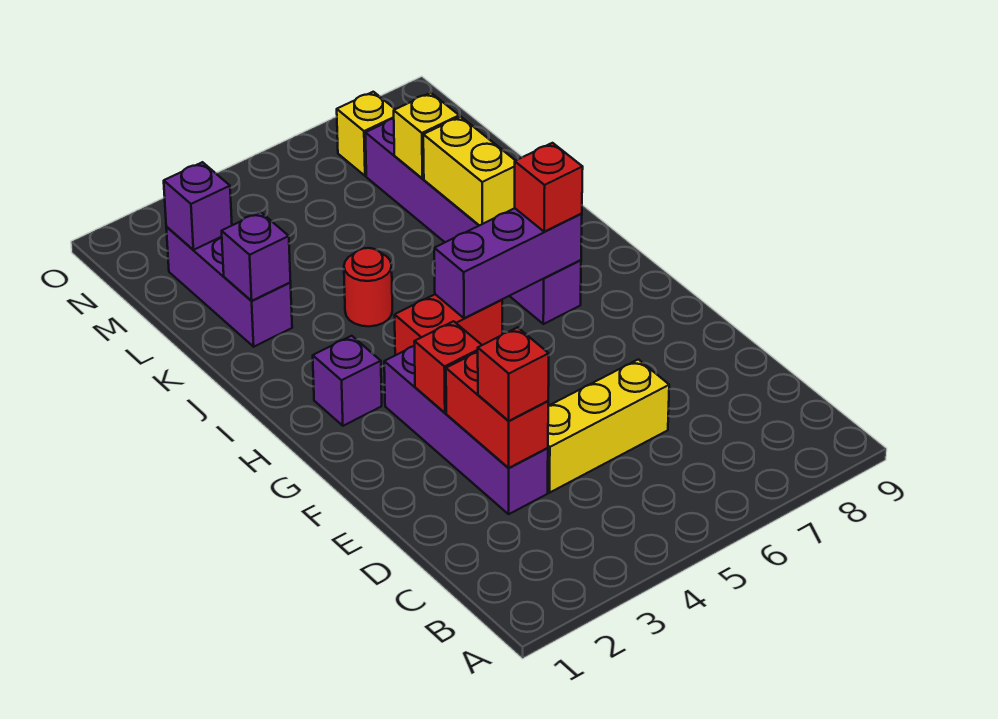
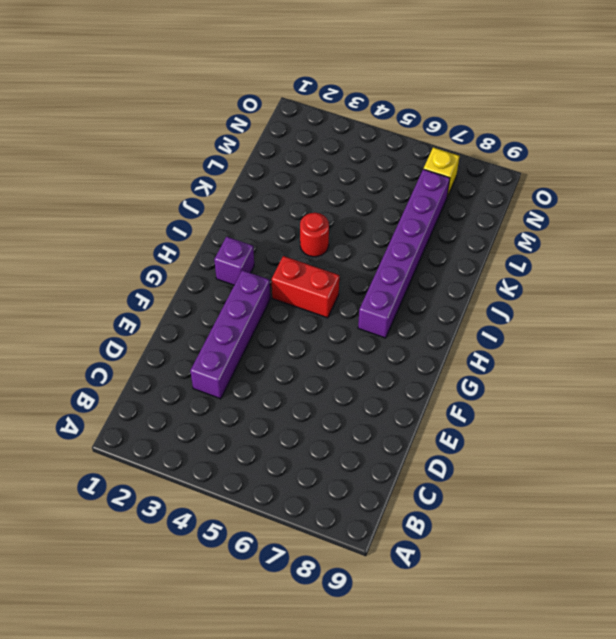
none -> yellow brick D4:D6 level 1
none -> purple brick K2:M2 level 1
none -> red brick D3:E3 level 2

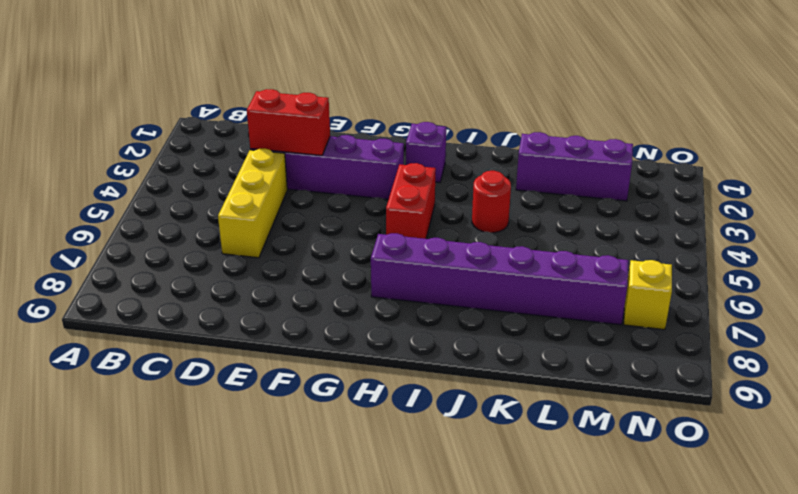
none -> red brick F3 level 2
none -> purple brick H5:H7 level 2
none -> yellow brick J7:K7 level 2

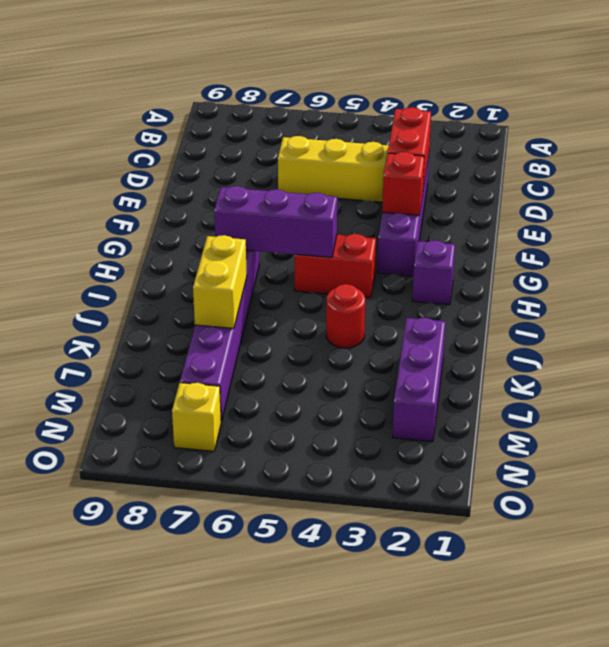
none -> purple brick K2 level 2
none -> yellow brick L7 level 2
none -> purple brick M2 level 2

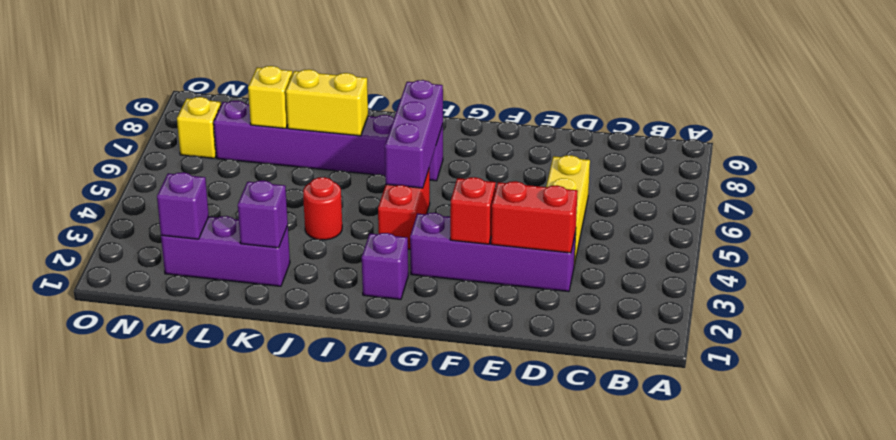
none -> red brick D3 level 3
none -> red brick H7 level 3

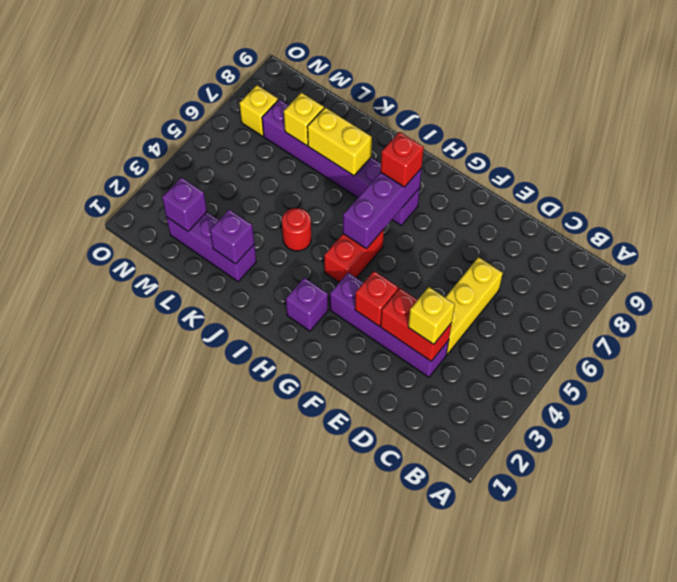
yellow brick D3 level 3 -> red brick D3 level 3

